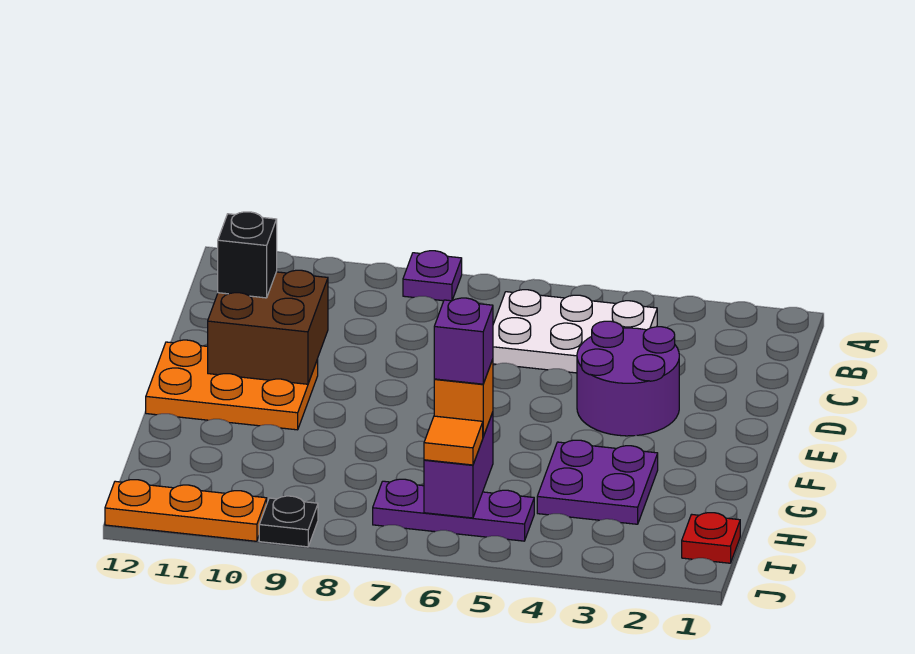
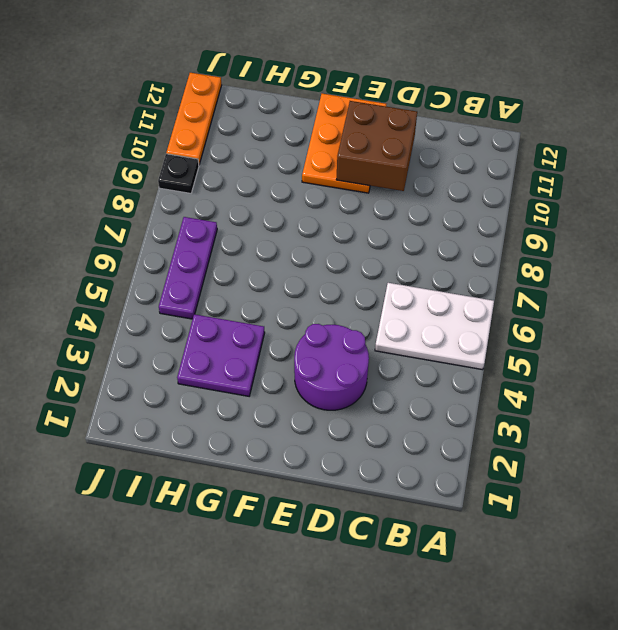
white plate A5:C6 level 1 -> white plate B4:C6 level 1
none -> purple plate A8 level 1
none -> red plate I1 level 1
none -> purple brick H6:I6 level 2

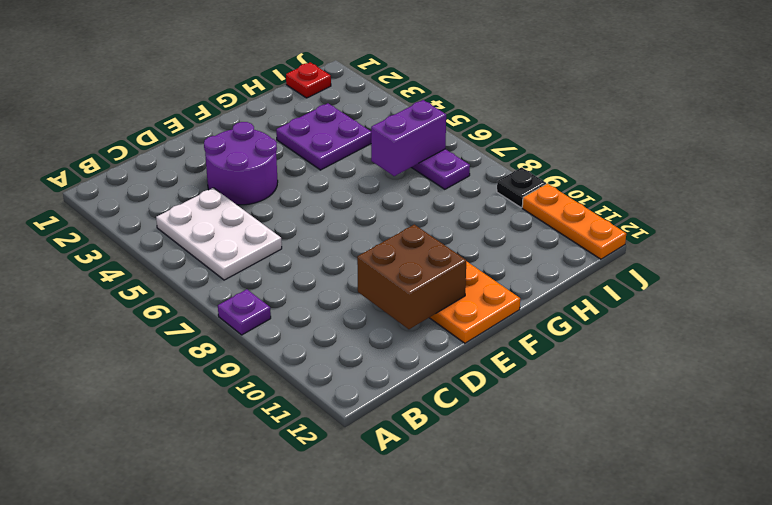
none -> black brick D11 level 3
none -> orange brick H6 level 3
none -> orange tile I6 level 3

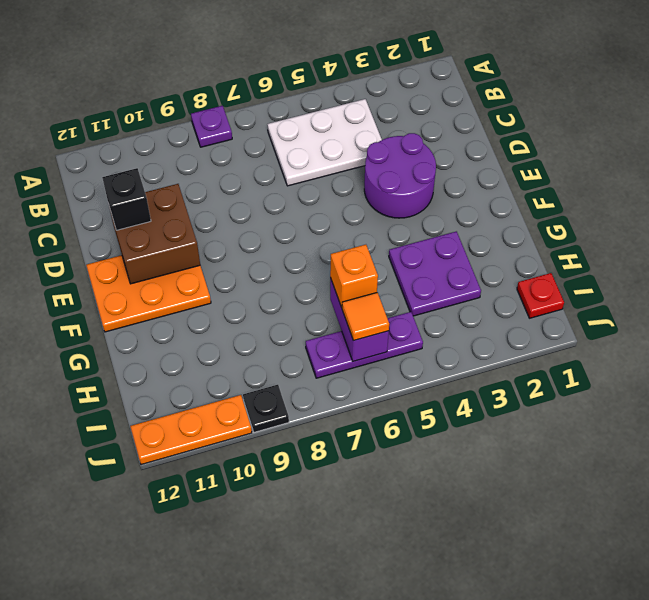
none -> purple brick H6 level 4

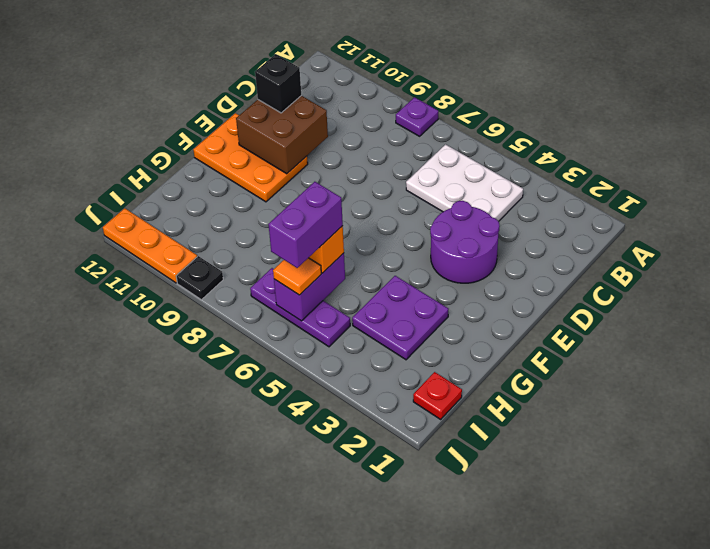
purple brick H6:I6 level 4 -> purple brick H6 level 4

